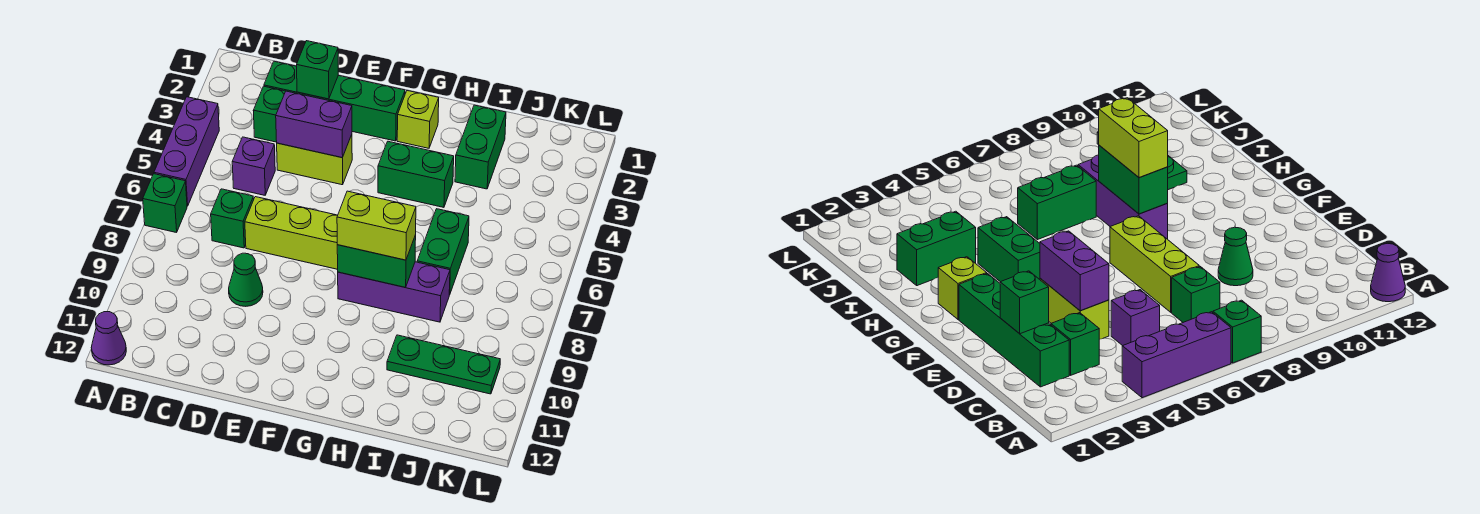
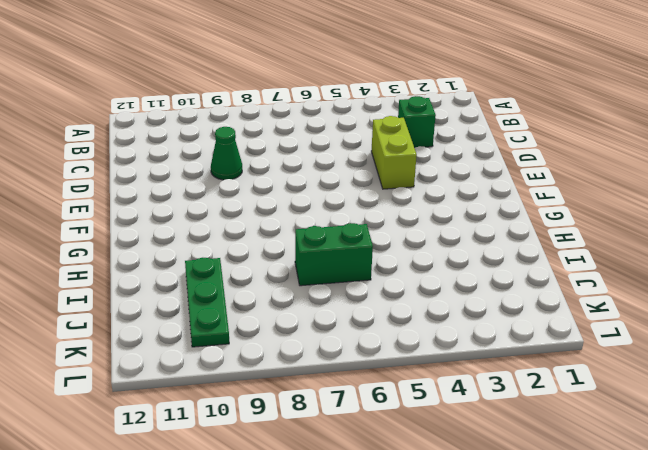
none -> purple brick A4:A6 level 1
none -> green brick A7 level 1
none -> purple cone A12 level 1

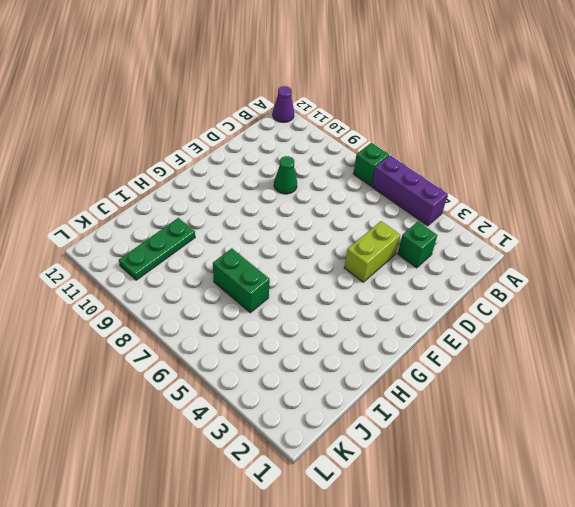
none -> green brick C2:F2 level 1
none -> purple brick C5 level 1
none -> green brick C7 level 1

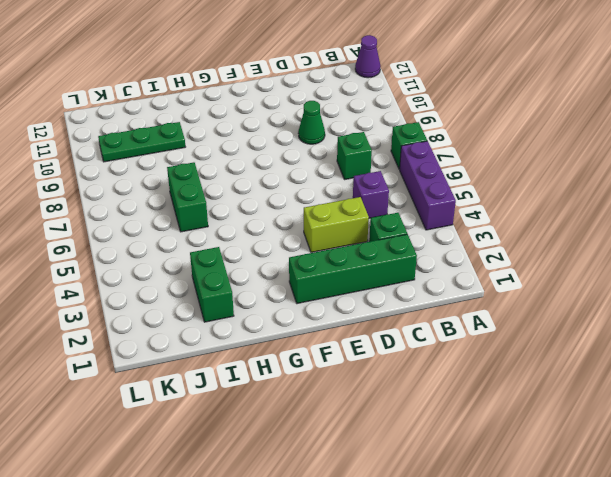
none -> lime brick D7:F7 level 1
none -> lime brick G2 level 1
none -> green brick G4:H4 level 1

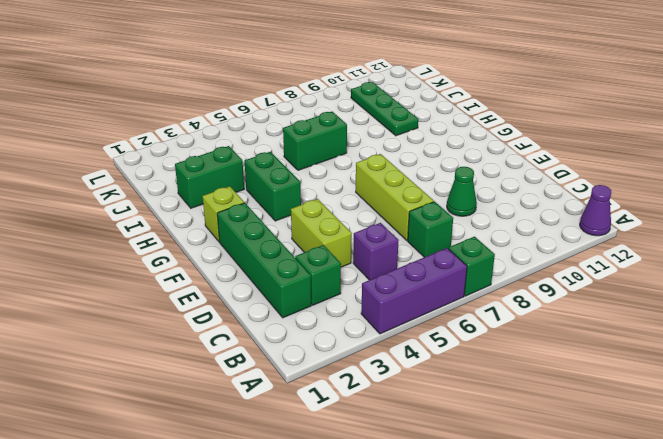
none -> purple brick G8:I8 level 1
none -> green brick D2 level 2
none -> purple brick D4:E4 level 2

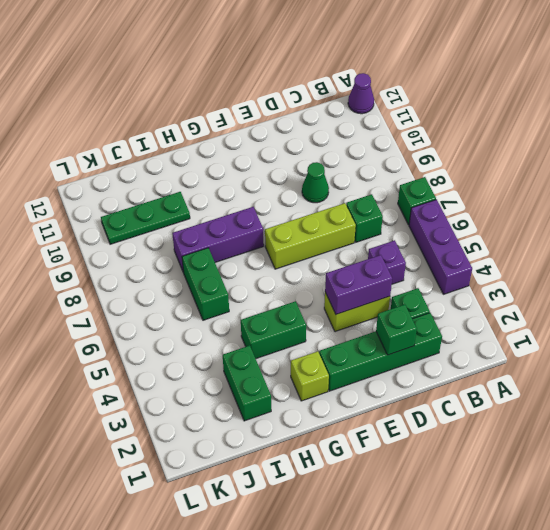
none -> green brick G8:H8 level 2
none -> lime brick G8:H8 level 3

